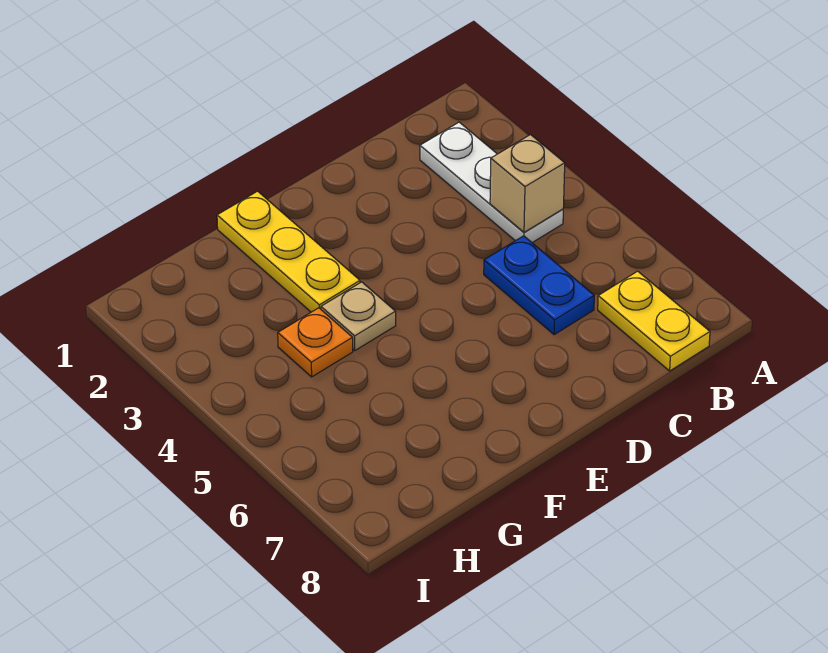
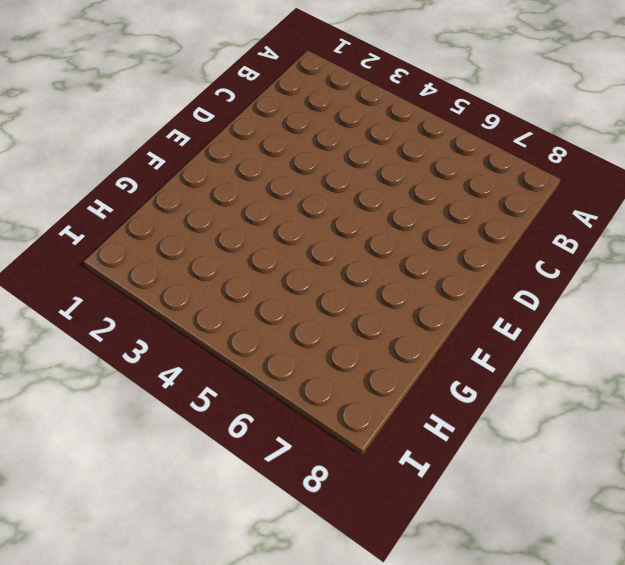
none -> white plate B2:B4 level 1
none -> yellow plate B7:B8 level 1

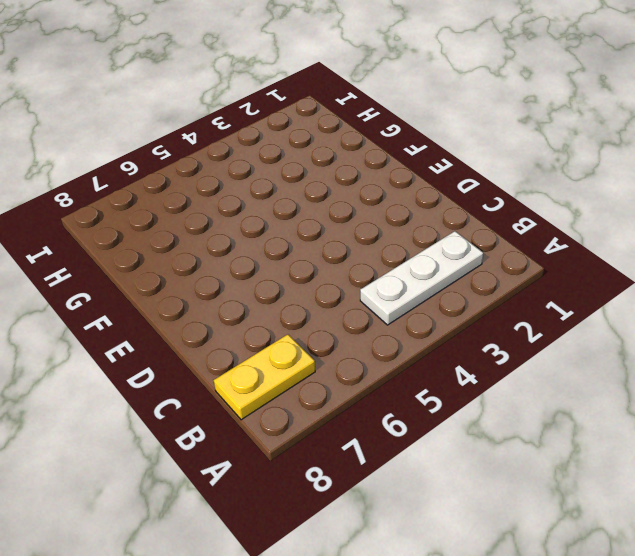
none -> blue plate C5:C6 level 1
none -> yellow plate F1:F3 level 1

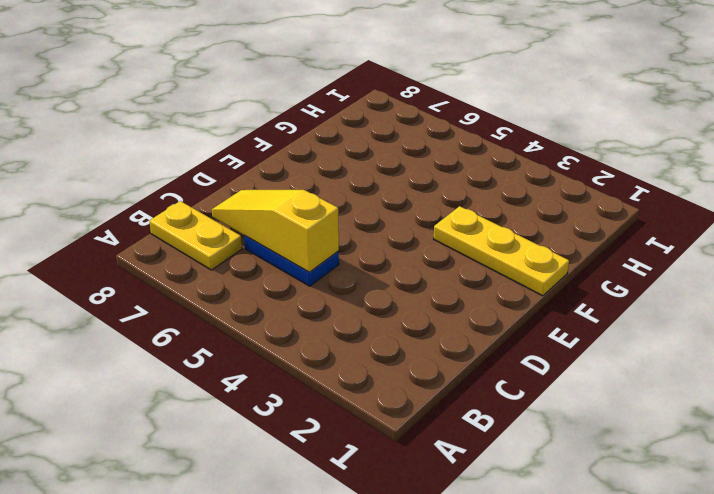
yellow slope C5:C7 level 2 top 5 -> none
none -> white plate B2:B4 level 1
none -> tan plate F4 level 1

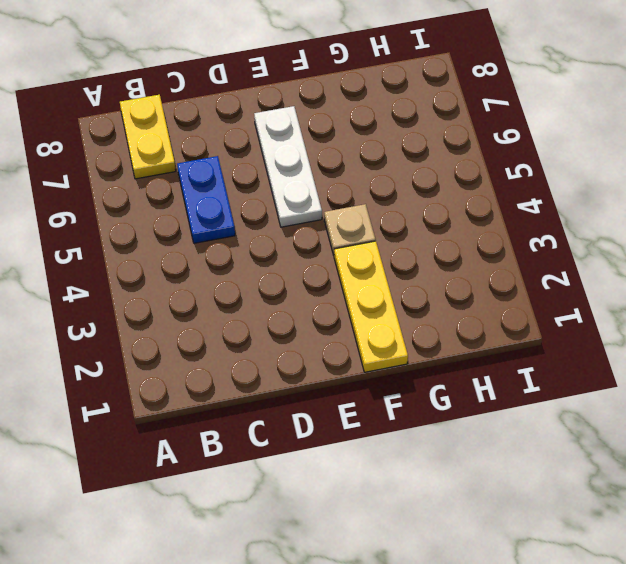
white plate E5:E7 level 1 -> white plate B2:B4 level 1
none -> orange plate G4 level 1
none -> tan brick B4 level 2

